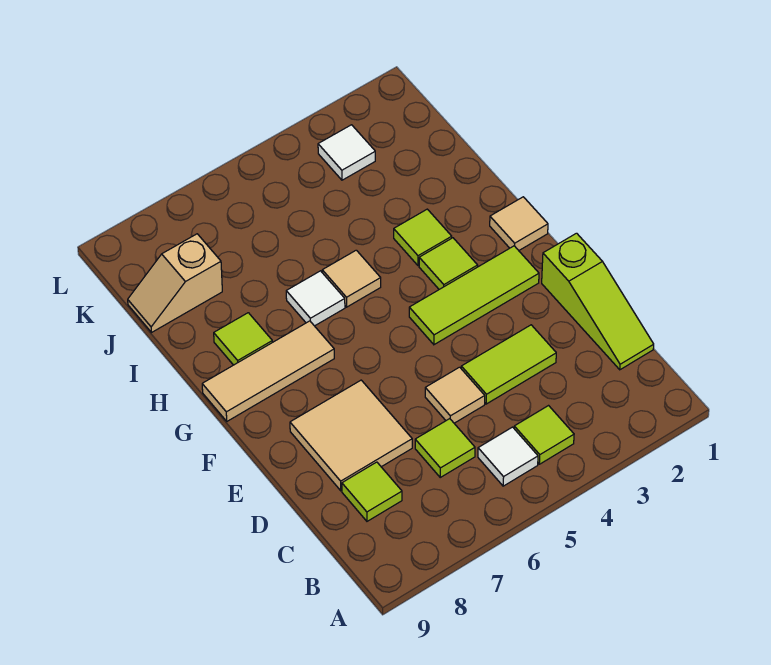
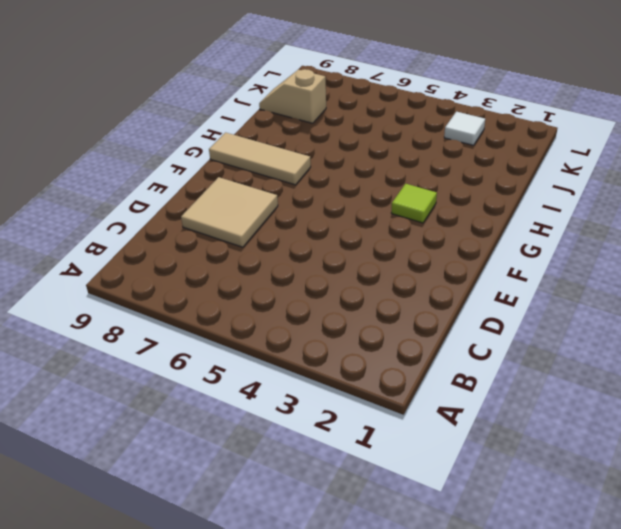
none -> lime tile B4 level 1
none -> white tile B5 level 1
none -> lime slope C1:E1 level 1 top E

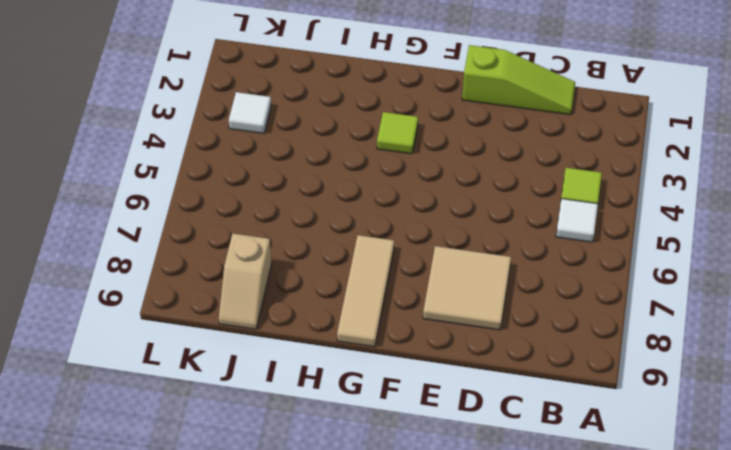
none -> lime tile C6 level 1
none -> lime tile C8 level 1
none -> lime tile D3:D4 level 1

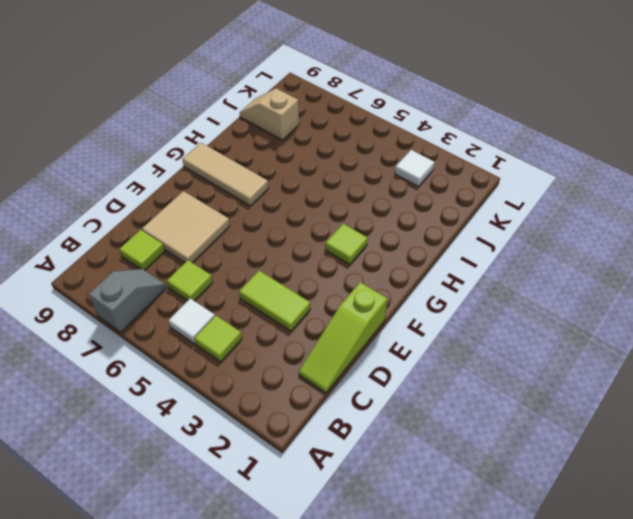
grey slope A7:B7 level 1 top A -> none
none -> tan tile D5 level 1
none -> lime tile F2:F4 level 1
none -> tan tile G1 level 1

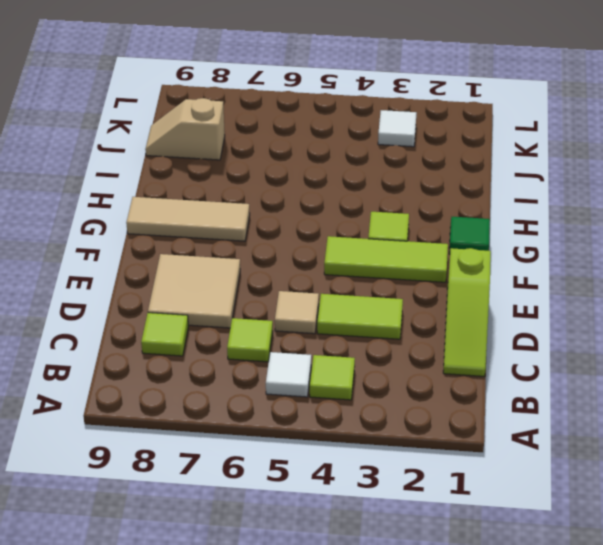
green tile G1 level 1 -> tan tile G1 level 1
none -> lime tile H3 level 1
none -> tan tile H5 level 1
none -> white tile H6 level 1

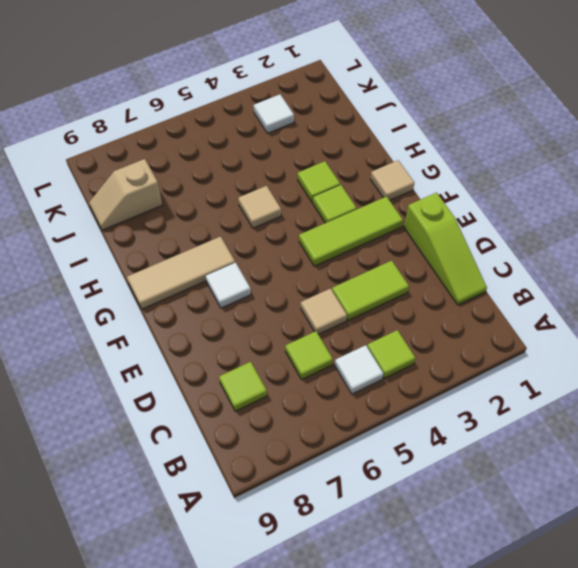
white tile F7 level 1 -> white tile H6 level 1
none -> tan tile D7:E8 level 1
none -> lime tile H8 level 1

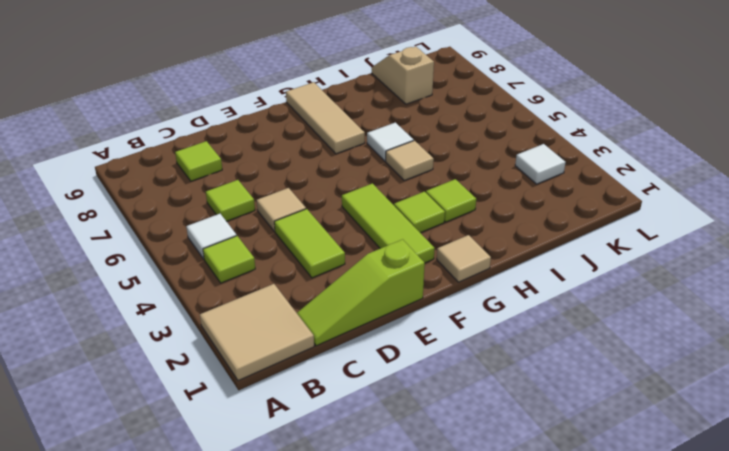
tan tile A1:B2 level 1 -> tan tile D7:E8 level 1
none -> lime tile H8 level 1

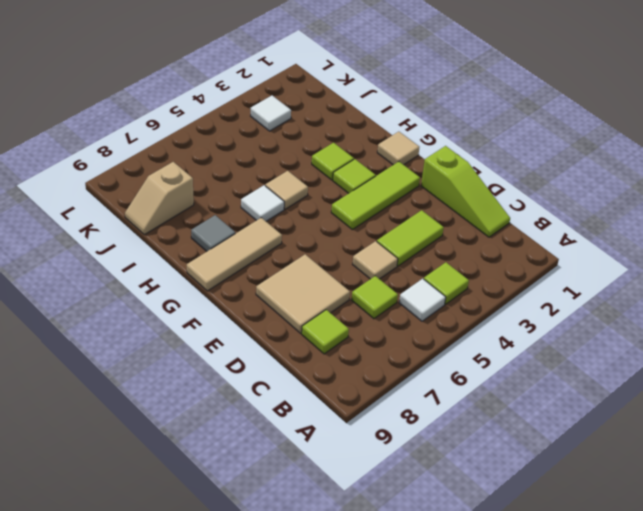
grey tile H8 level 1 -> lime tile H8 level 1

